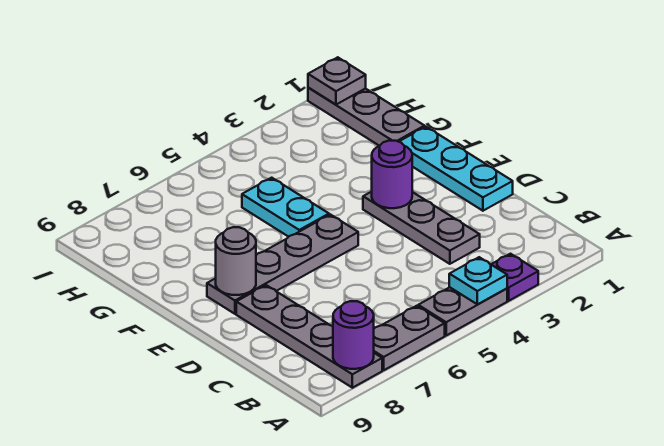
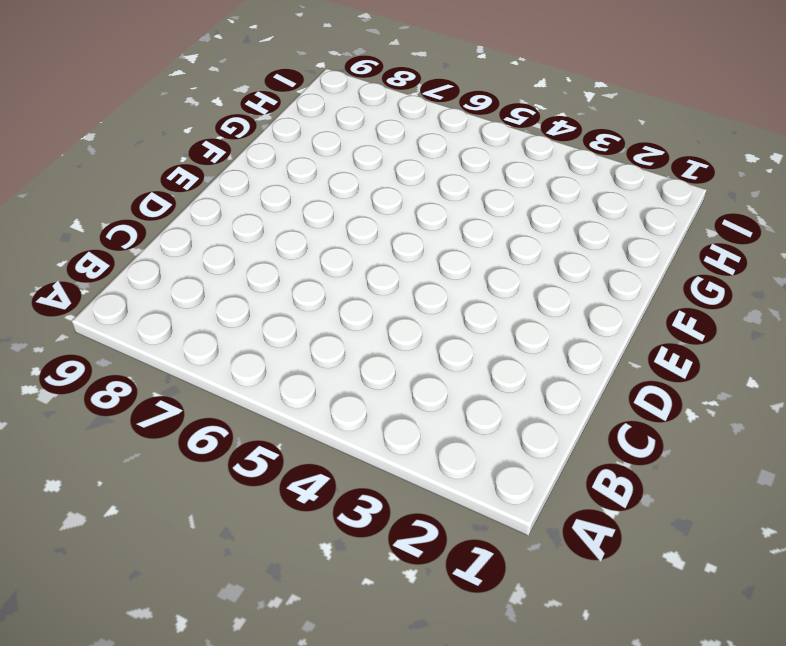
none -> purple plate A3 level 1
none -> grey plate A4:A5 level 1
none -> grey plate A6:A7 level 1

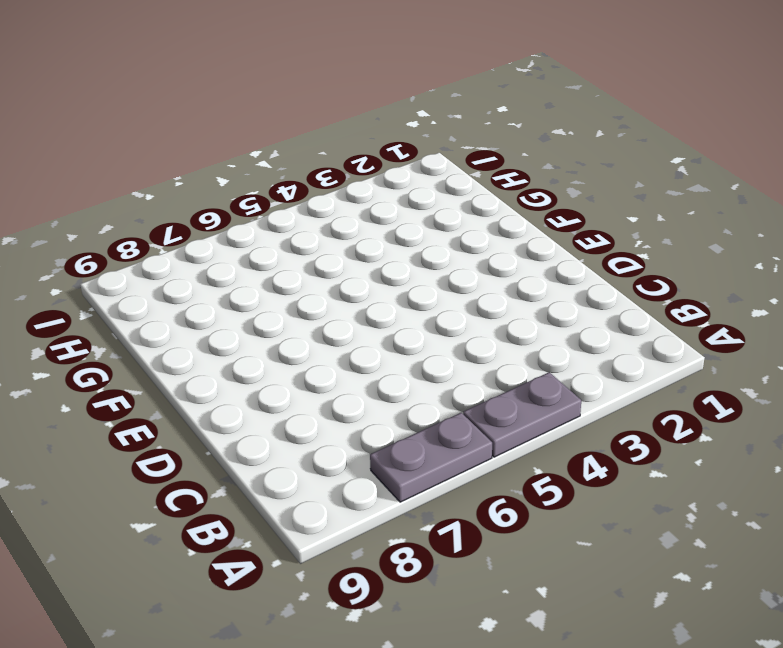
none -> purple plate A3 level 1
none -> grey plate A8:D8 level 1
none -> grey plate C3:E3 level 1

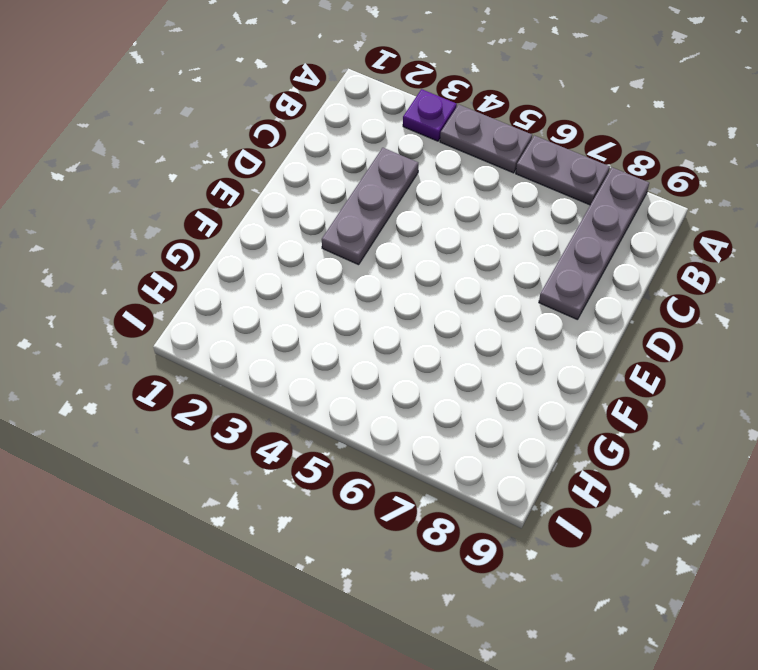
none -> cyan plate D1:F1 level 1
none -> grey plate E5:E8 level 1
none -> cyan plate F5:G5 level 1

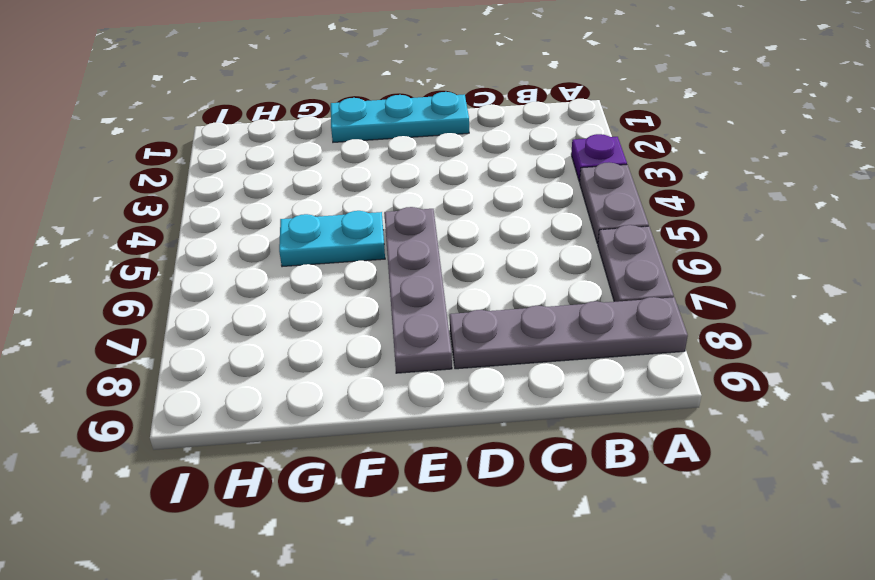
none -> grey plate C3:E3 level 1
none -> grey plate G1:I1 level 1
none -> cyan plate A4 level 2

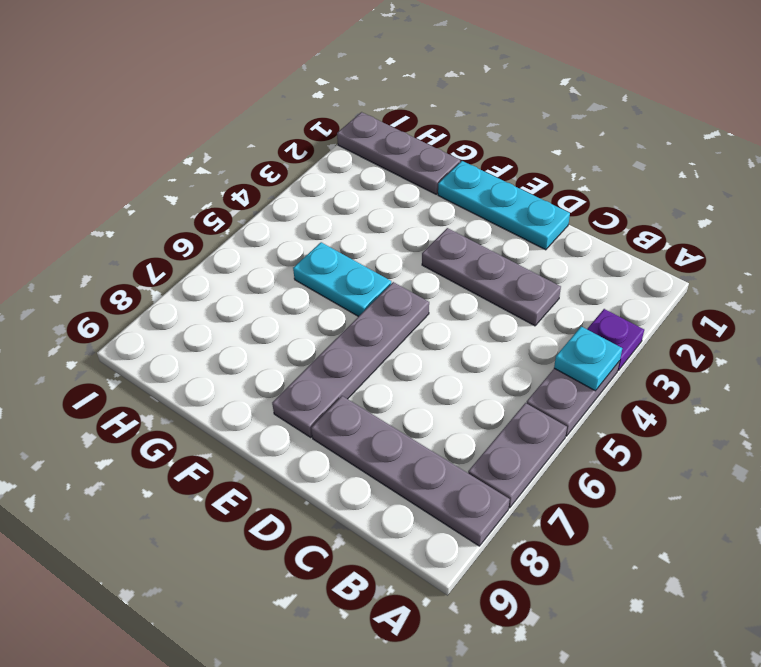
none -> purple round brick A8 level 2
none -> purple round brick E3 level 2
none -> grey round brick E8 level 2

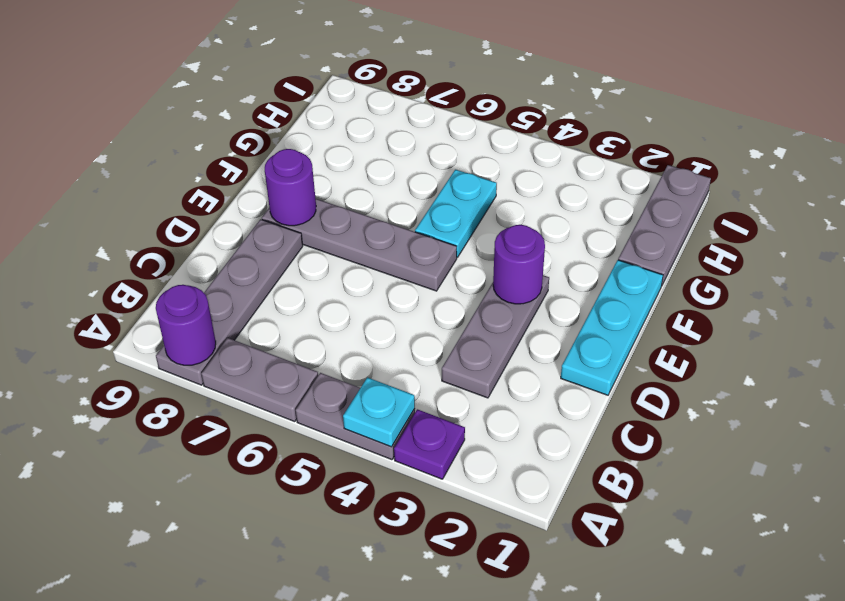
purple round brick E8 level 2 -> grey round brick E8 level 2
none -> grey plate I1 level 2

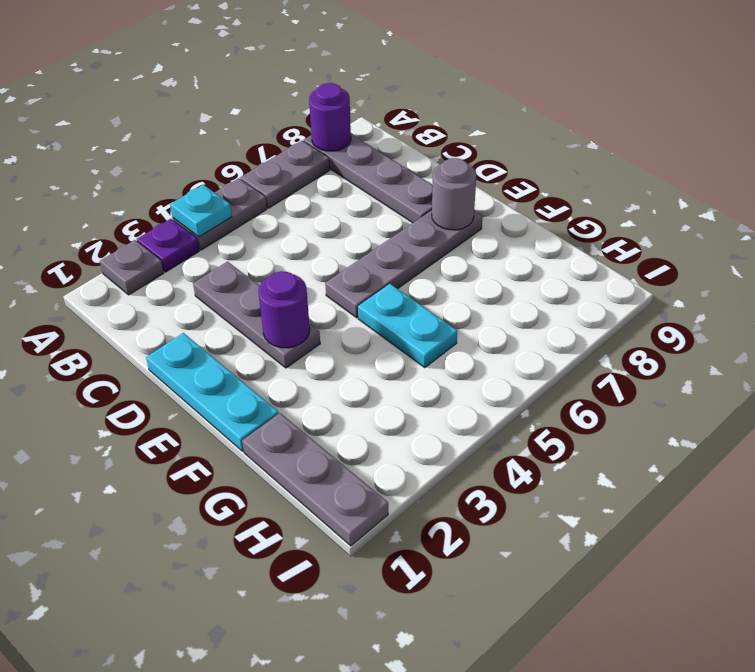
grey plate A2 level 1 -> grey plate I1 level 2

